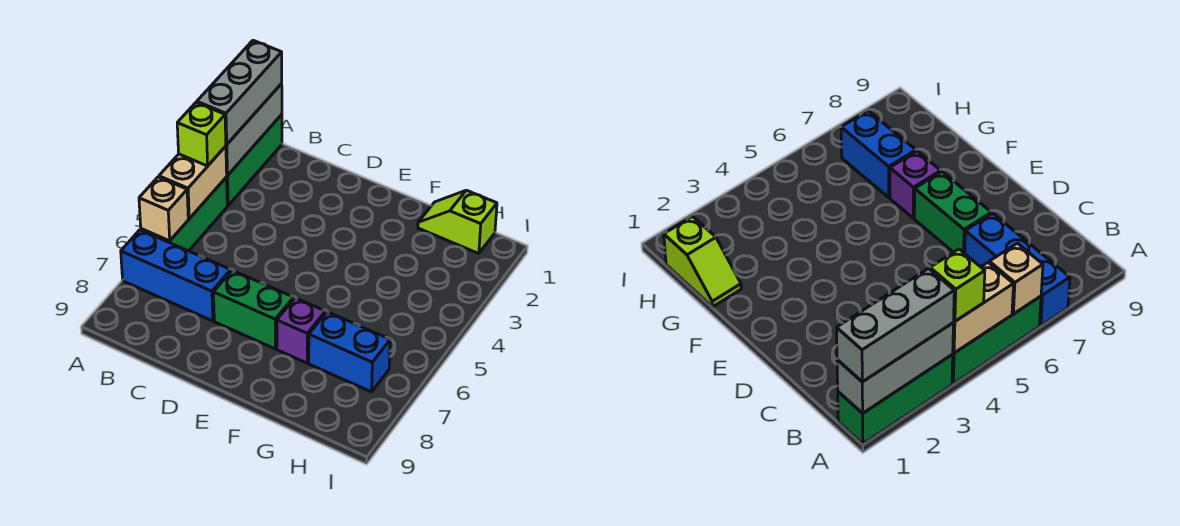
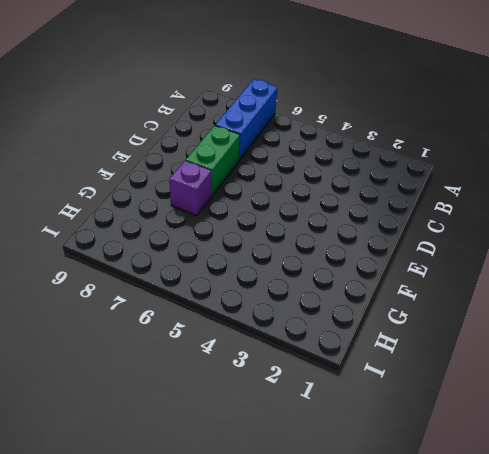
none -> green brick A1:A3 level 1
none -> green brick A4:A6 level 1
none -> lime slope G1:H1 level 1 top H

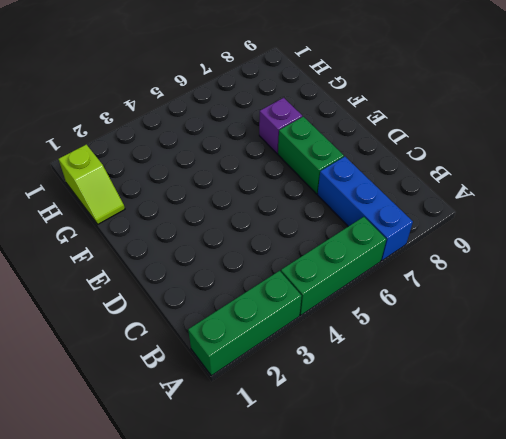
none -> blue brick G7:H7 level 1
none -> grey brick A1:A3 level 2
none -> tan brick A4:A5 level 2

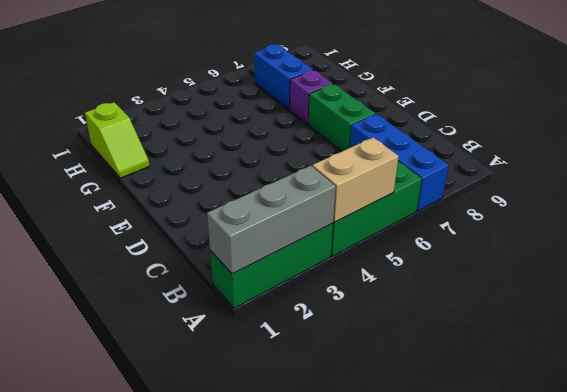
none -> tan brick A6 level 2
none -> grey brick A1:A3 level 3
none -> lime brick A4 level 3

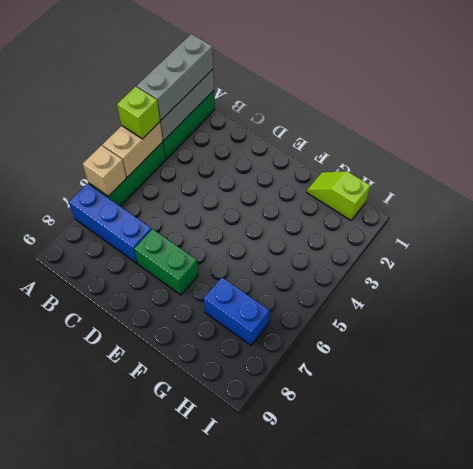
none -> purple brick F7 level 1

